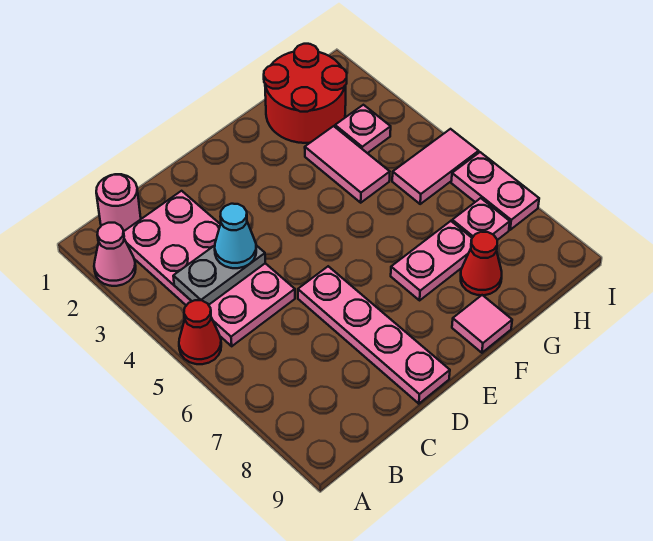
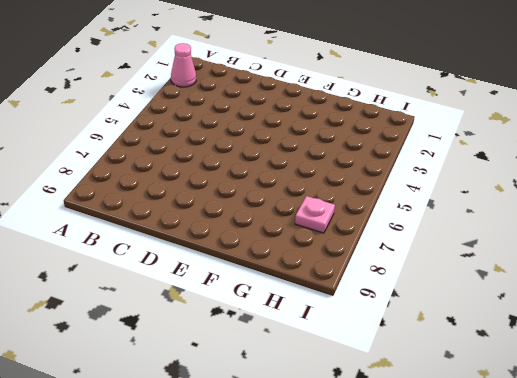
none -> red cone A5 level 1
none -> pink round brick B1 level 1
none -> pink plate B2:C5 level 1

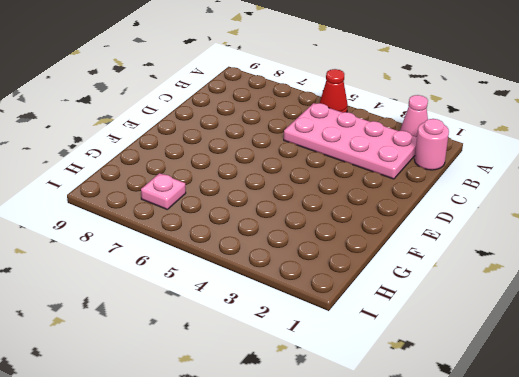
none -> pink plate D6:D9 level 1
none -> pink plate F7:G7 level 1
none -> pink tile F9 level 1

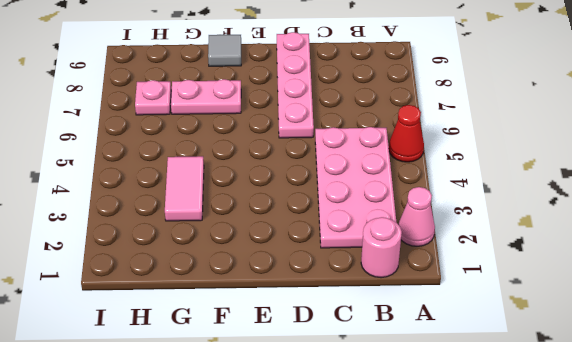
grey tile F9 level 1 -> pink tile F9 level 1
none -> red round brick G1:H2 level 1
none -> red cone G8 level 1
none -> pink plate H3 level 1

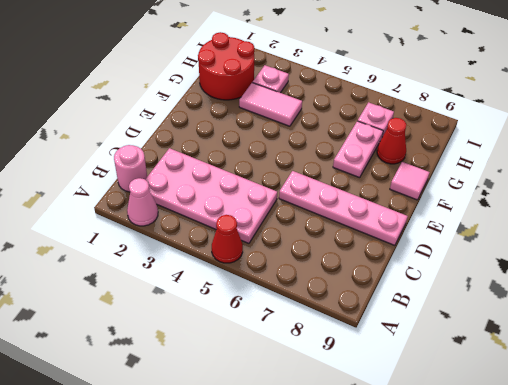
none -> pink tile H5:I5 level 1
none -> pink plate I6:I7 level 1
none -> grey plate B4:C4 level 2

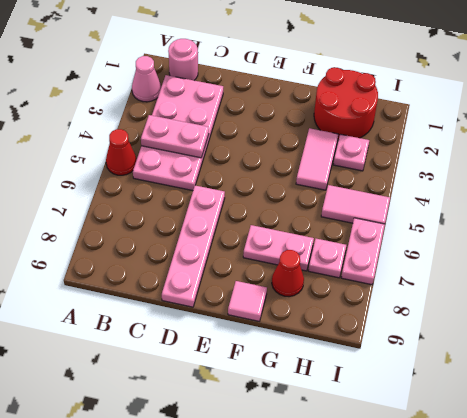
pink plate B4:C4 level 2 -> grey plate B4:C4 level 2
none -> cyan cone C4 level 3

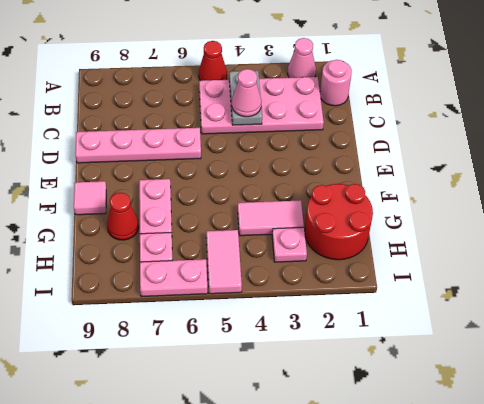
pink cone C4 level 3 -> cyan cone C4 level 3

